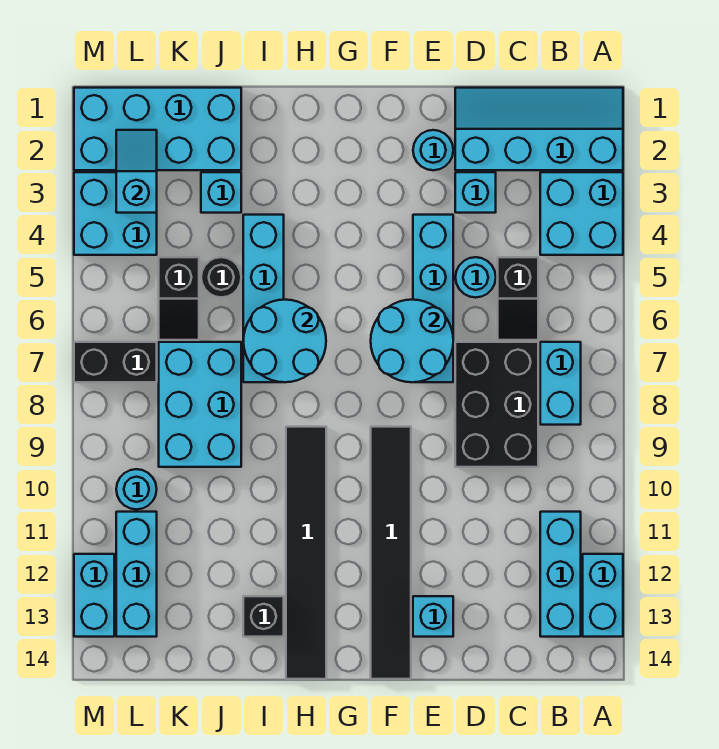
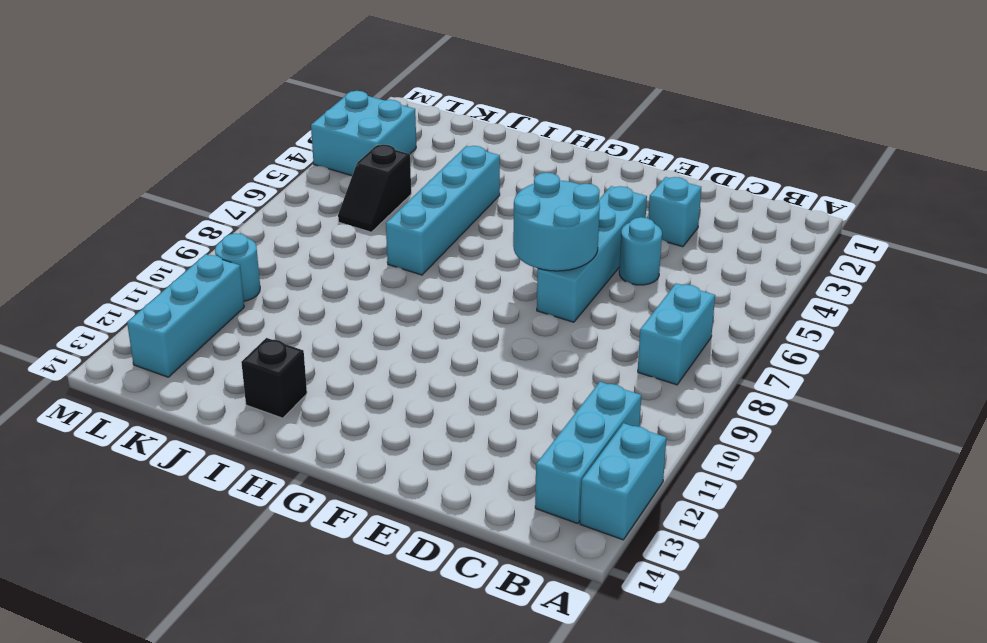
none -> cyan slope A1:D2 level 1 top 2
none -> cyan brick A3:B4 level 1
none -> black slope C5:C6 level 1 top 5

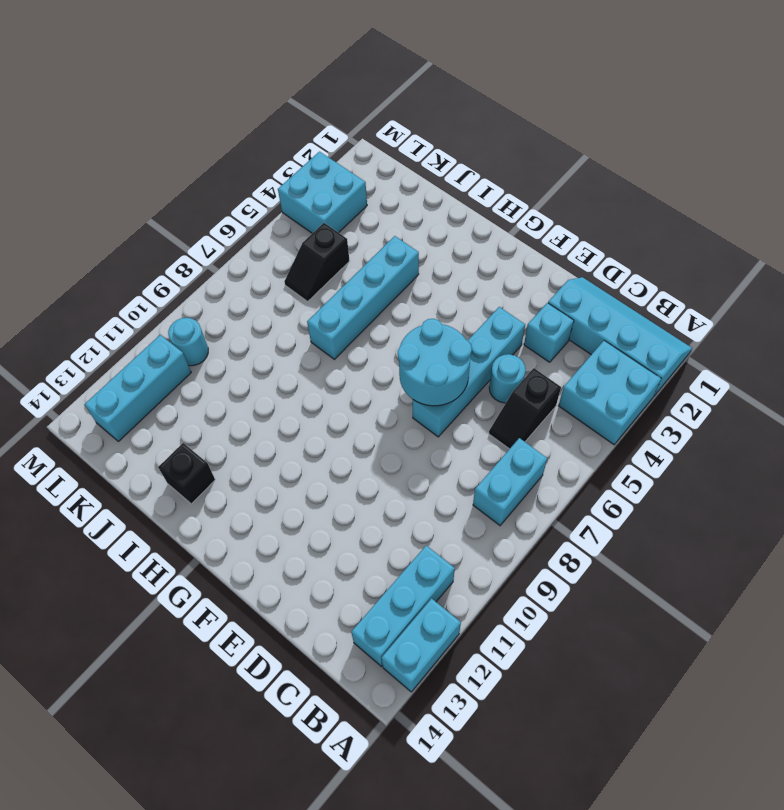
none -> black brick C7:D9 level 1
none -> cyan round brick E2 level 1
none -> cyan brick E13 level 1

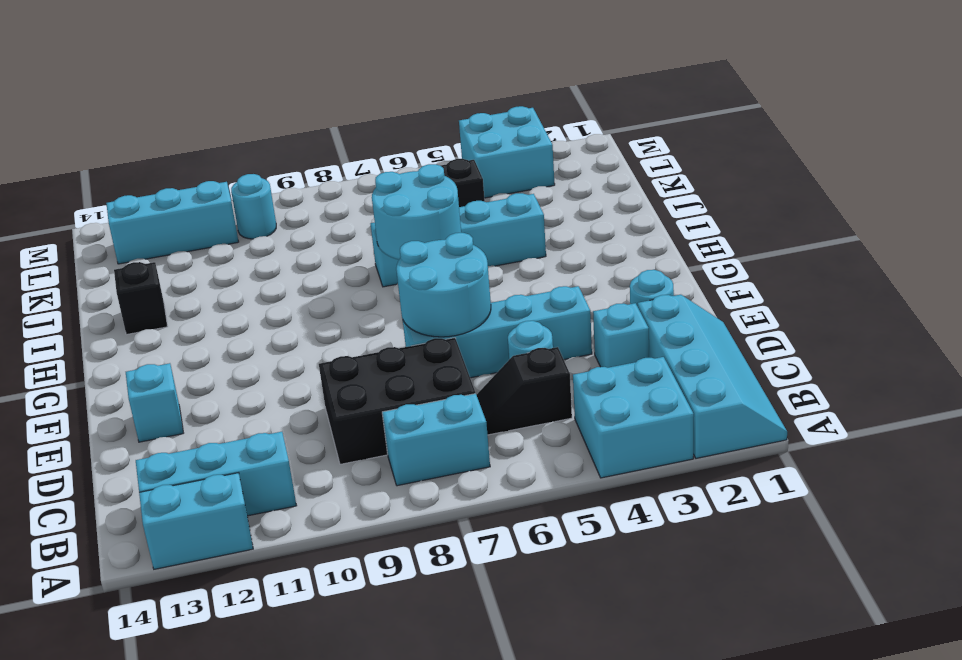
none -> black tile F9:F14 level 1
none -> black tile H9:H14 level 1
none -> cyan brick J1:M2 level 1

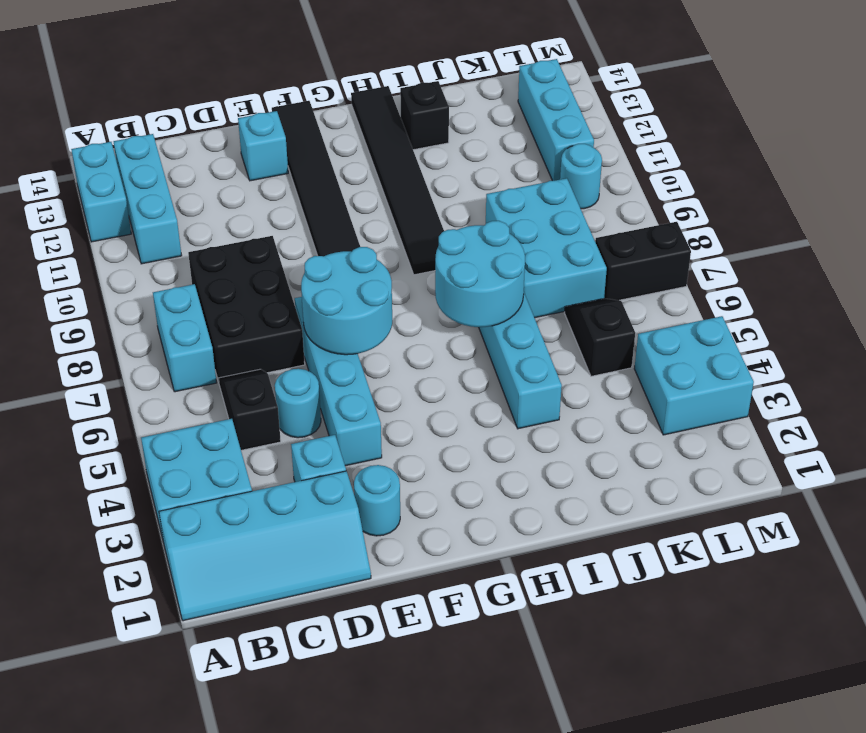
none -> cyan brick J1:M2 level 1
none -> cyan brick J3 level 1
none -> black round brick J5 level 1

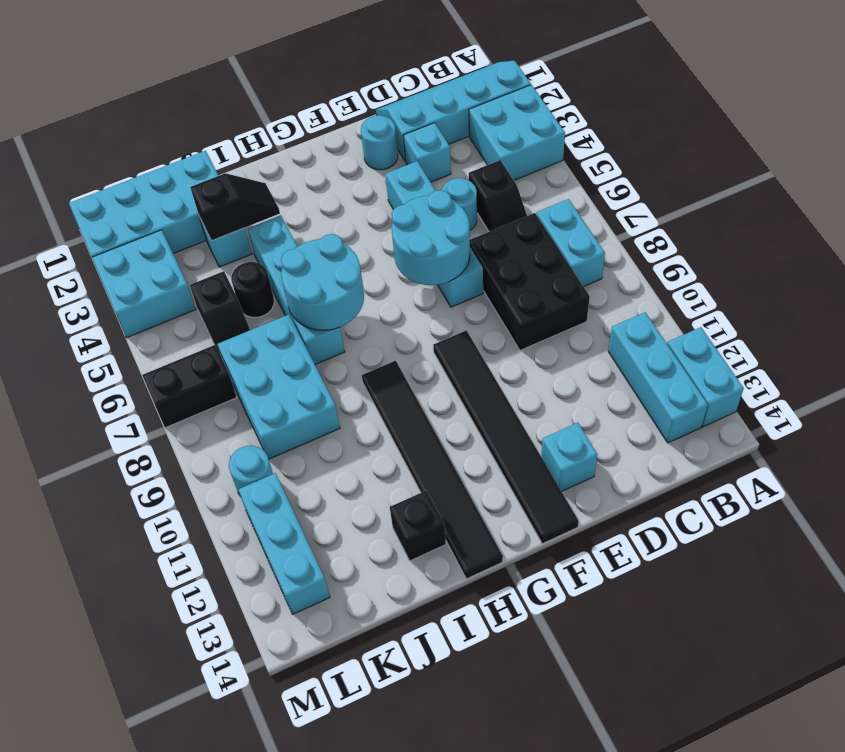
black slope I3:J3 level 2 top J -> none
none -> cyan brick M12:M13 level 1
none -> cyan slope L2:L3 level 2 top 3

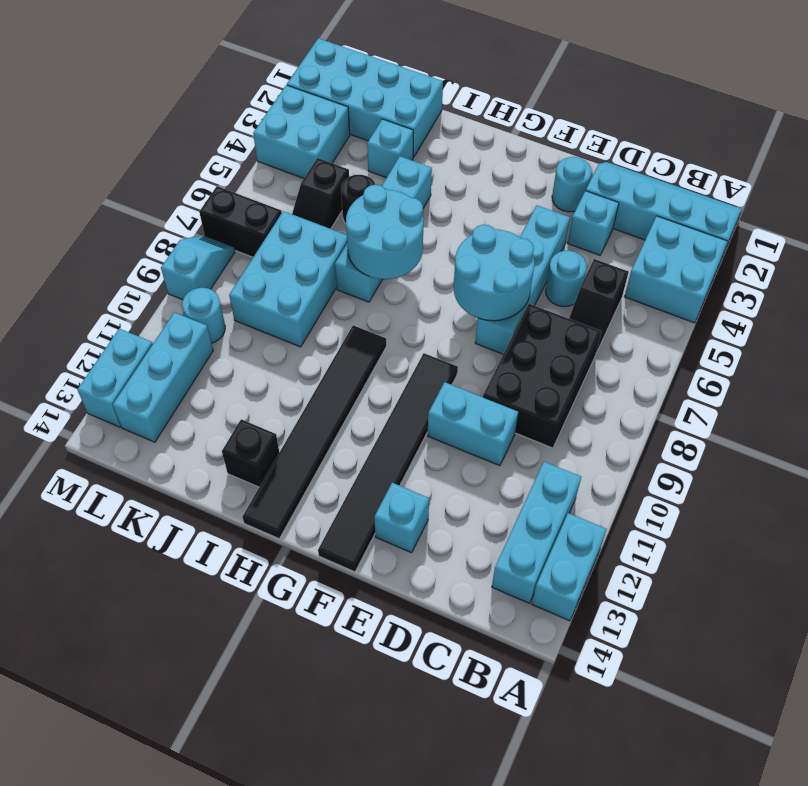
cyan brick D10:E10 level 1 -> cyan brick B7:B8 level 1
cyan slope M8:M9 level 1 top 9 -> cyan slope L2:L3 level 2 top 3

